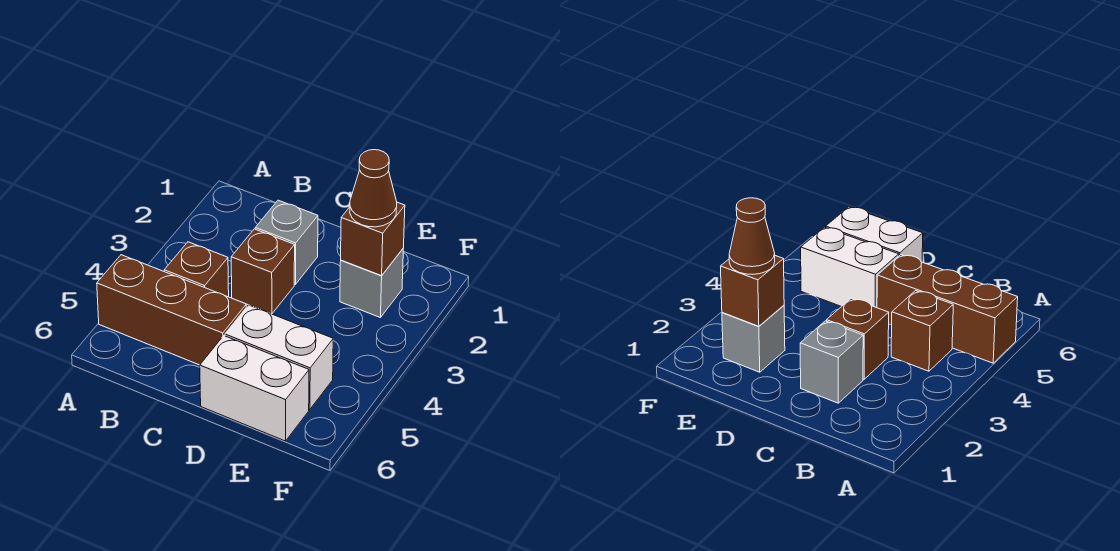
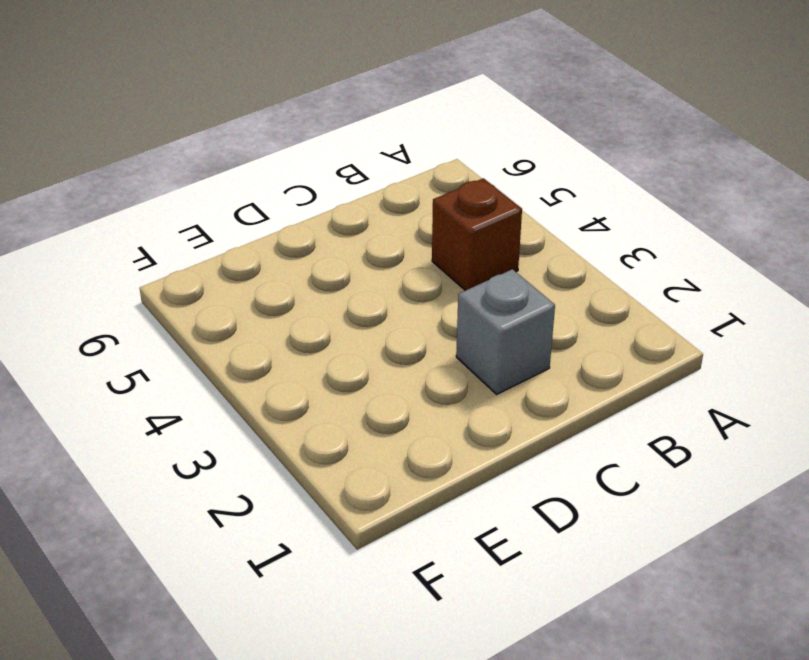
none -> brown brick A5:C5 level 1
none -> brown brick C3 level 1

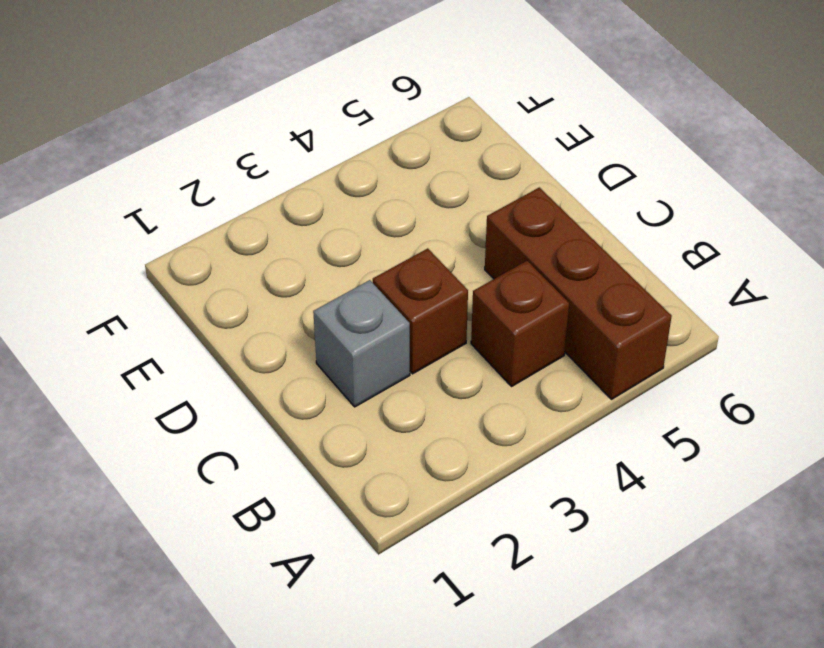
none -> white brick D5:E5 level 1
none -> white brick D6:E6 level 1

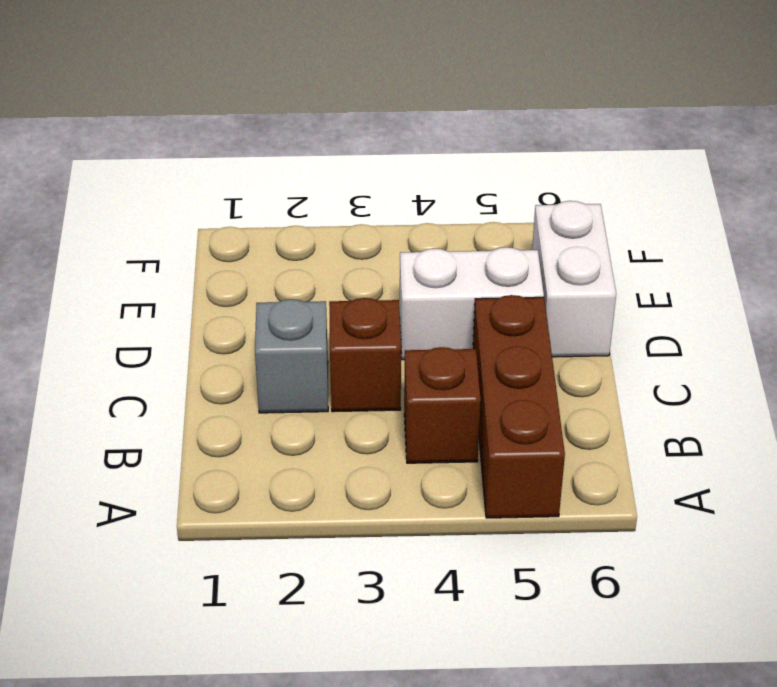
white brick D4:D5 level 1 -> white brick D5:E5 level 1
none -> grey brick E2 level 1
none -> brown brick E2 level 2

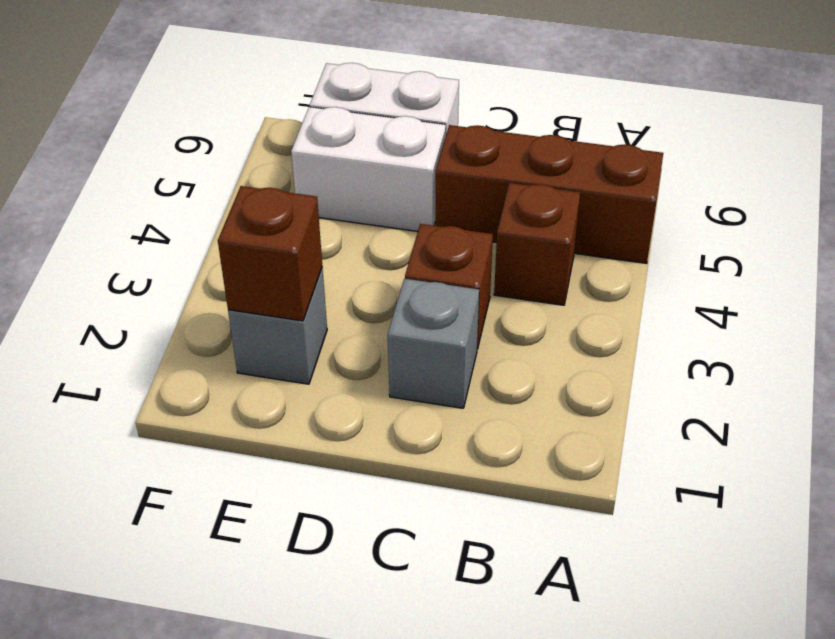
none -> brown cone E2 level 3

